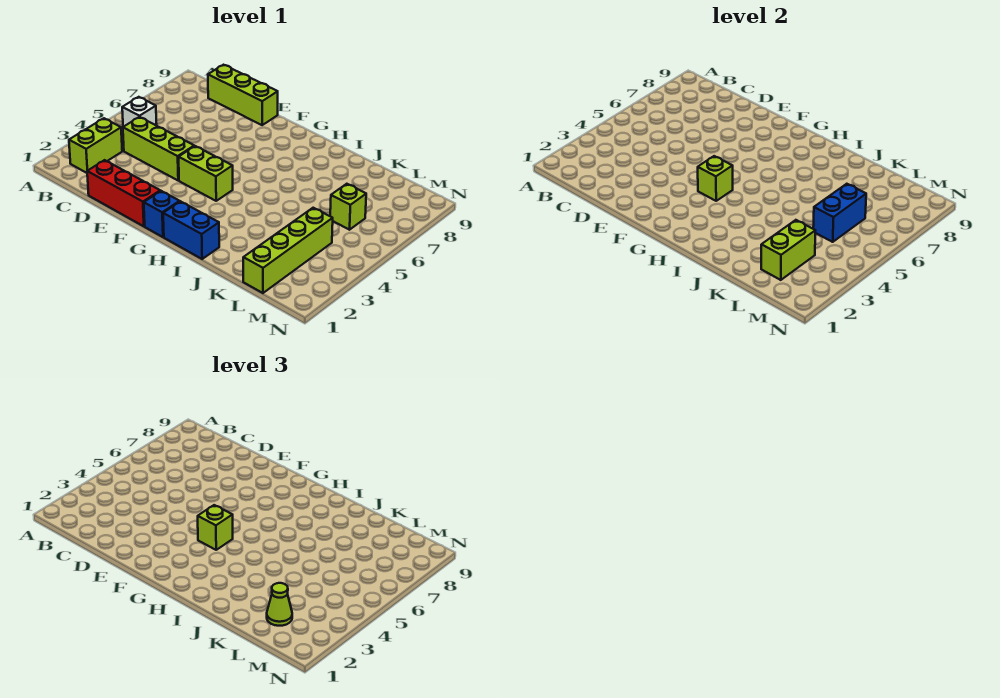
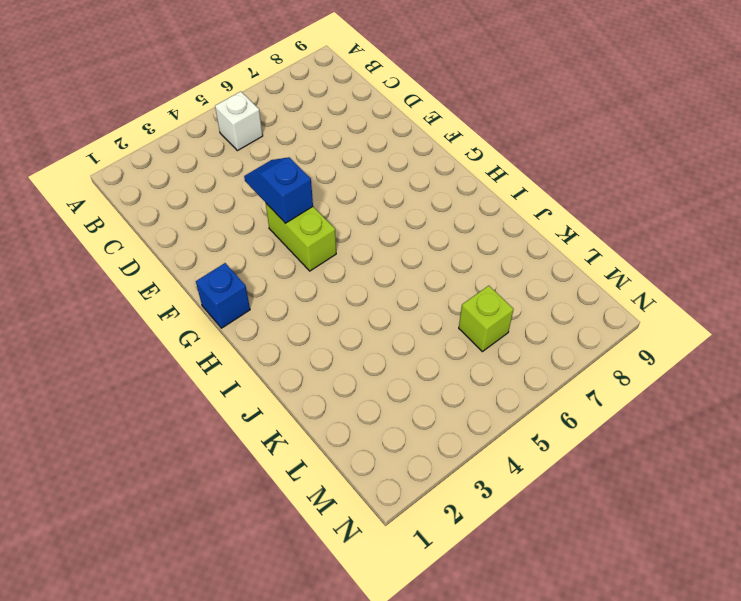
blue slope E4:F4 level 2 top F -> none
none -> lime brick B2:B3 level 1
none -> lime brick C4:E4 level 1
none -> lime brick C9:E9 level 1

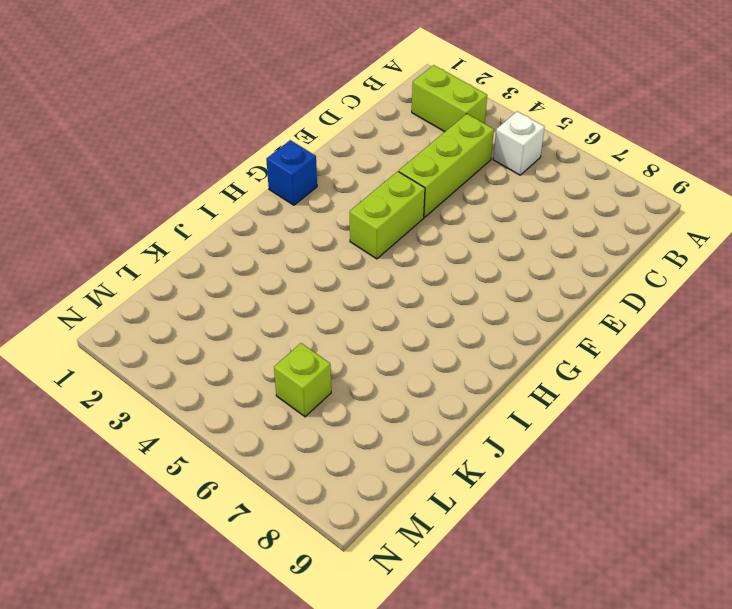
none -> lime brick C9:E9 level 1
none -> red brick D1:F1 level 1
none -> blue brick H1:I1 level 1

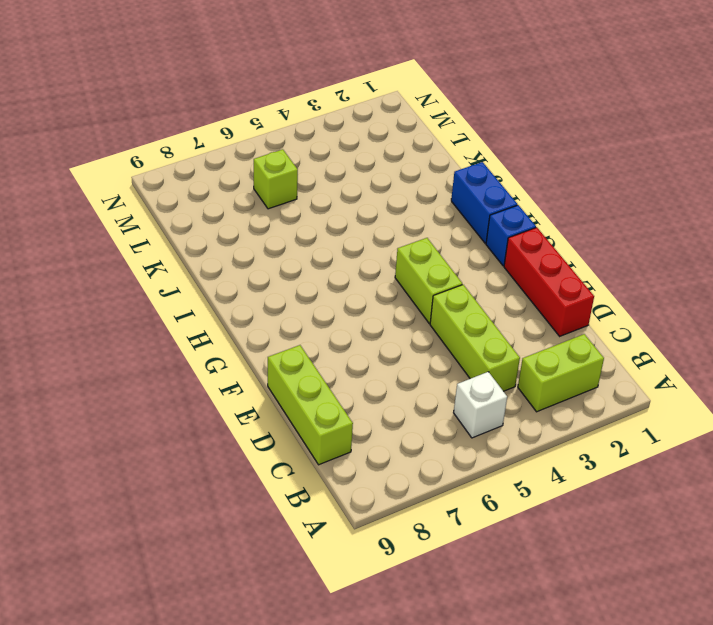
none -> lime brick L1:L4 level 1
none -> lime brick G4 level 2
none -> lime brick L2:L3 level 2

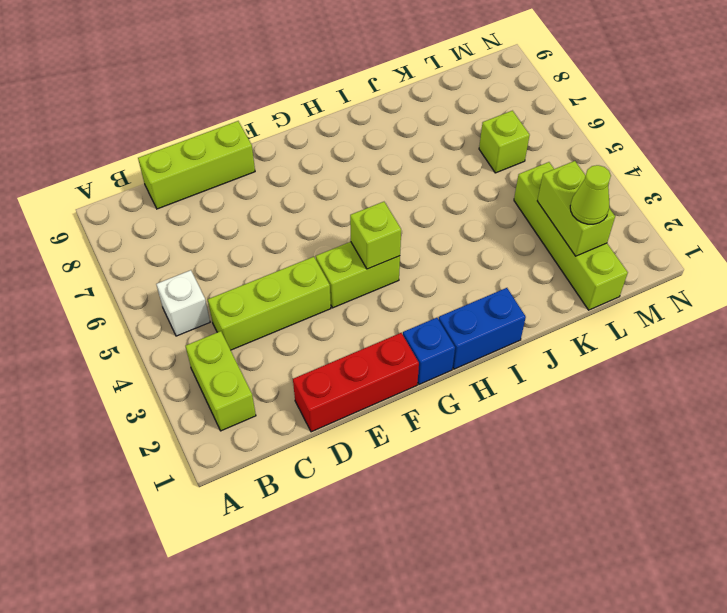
none -> blue brick L5:L6 level 2
none -> lime brick G4 level 3

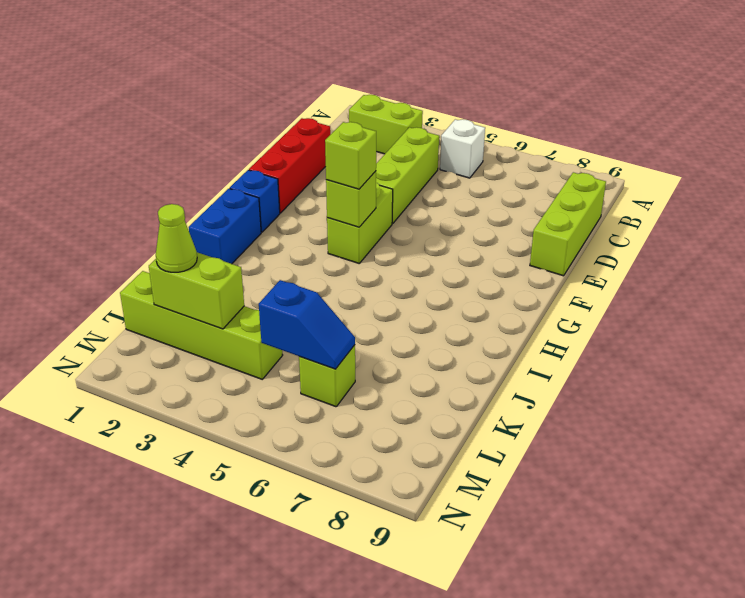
blue slope L5:L6 level 2 top 5 -> blue brick L5:L6 level 2

